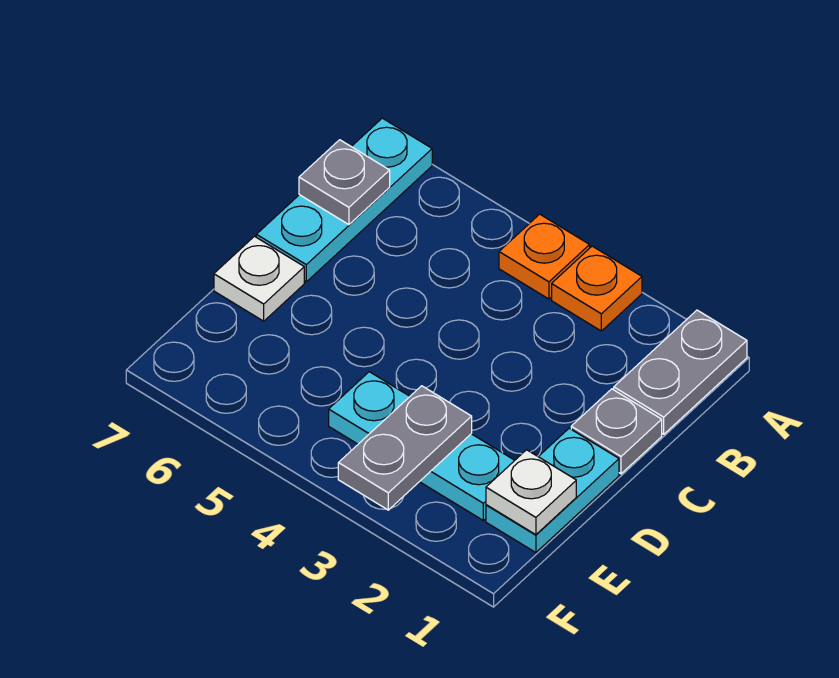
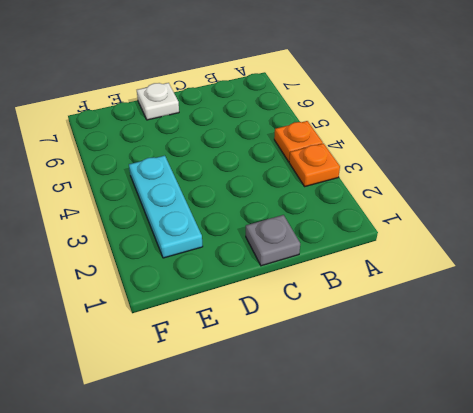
none -> grey plate A1:B1 level 1
none -> cyan plate A7:C7 level 1

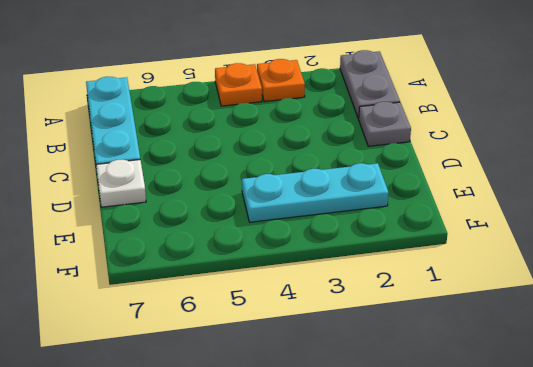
none -> cyan plate D1:E1 level 1
none -> grey plate B7 level 2

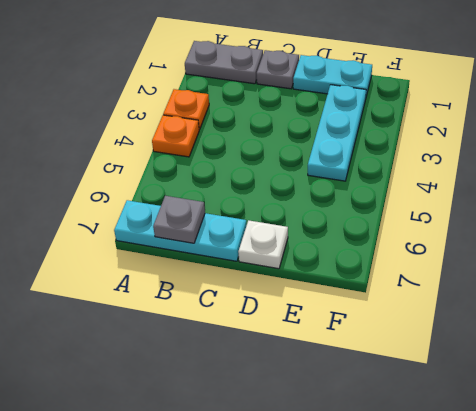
none -> white plate E1 level 2
none -> grey plate E3:F3 level 2

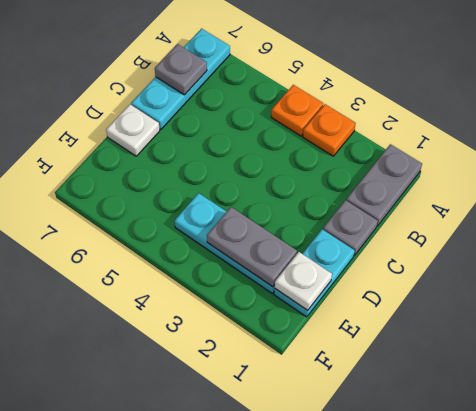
grey plate E2:E3 level 2 -> grey plate E3:F3 level 2

